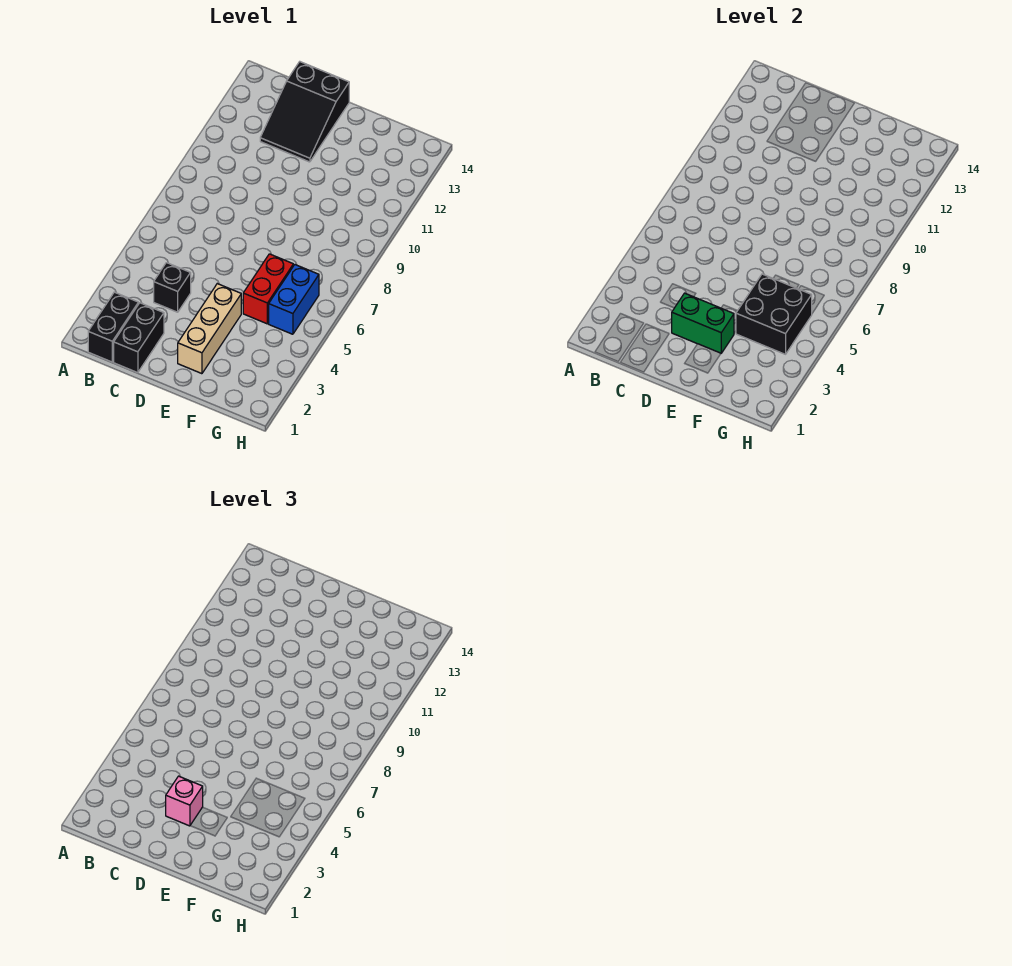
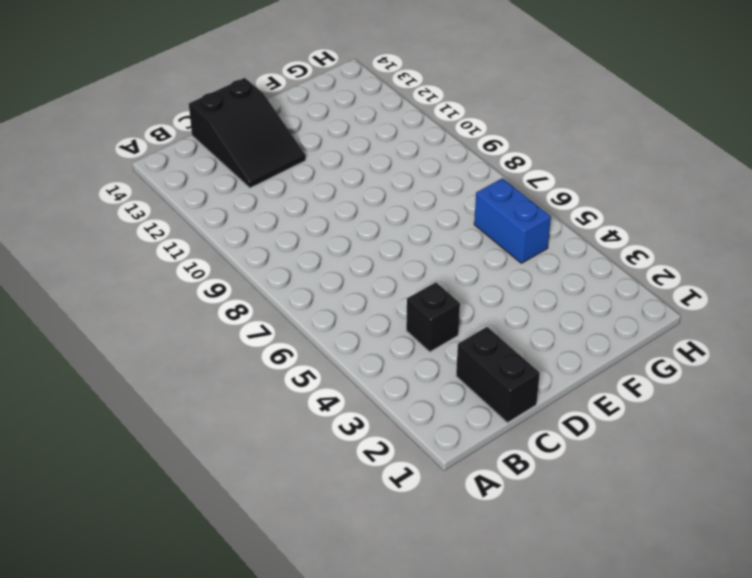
none -> black brick B1:B2 level 1
none -> tan brick E2:E4 level 1

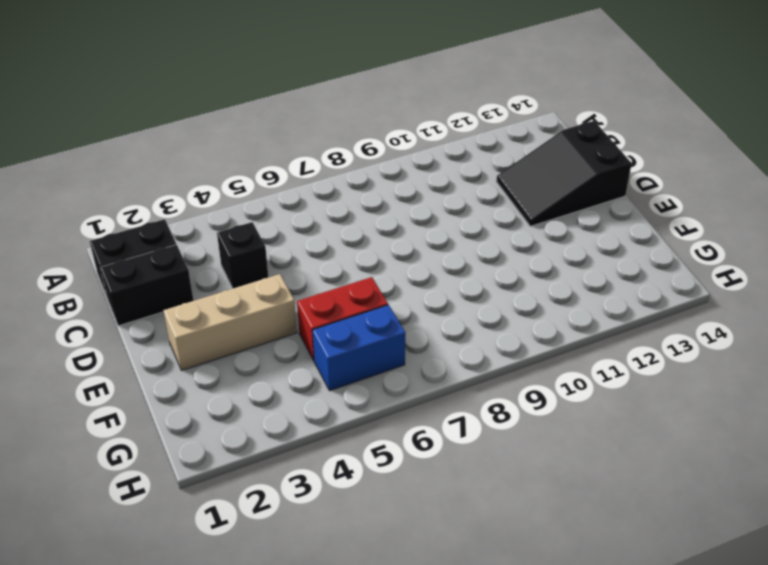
none -> green brick D3:E3 level 2
none -> black brick F4:G5 level 2

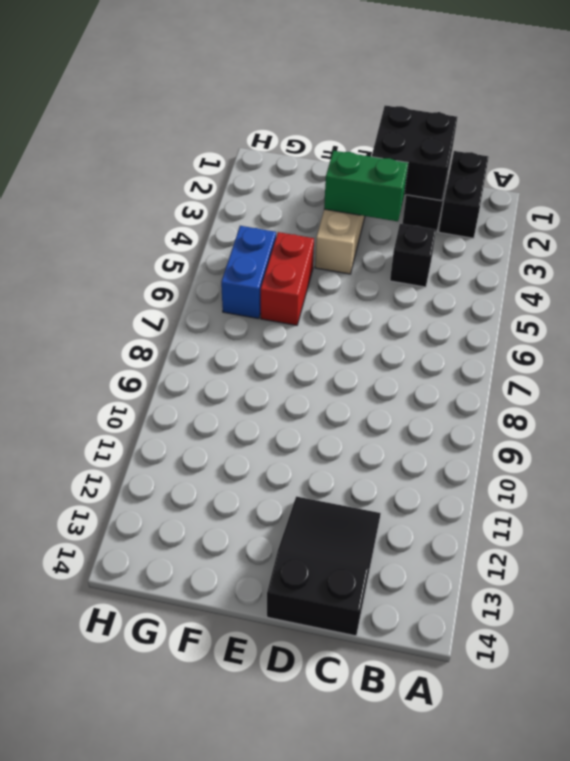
black brick C1:D2 level 2 -> black brick F4:G5 level 2
none -> pink brick D3 level 3

